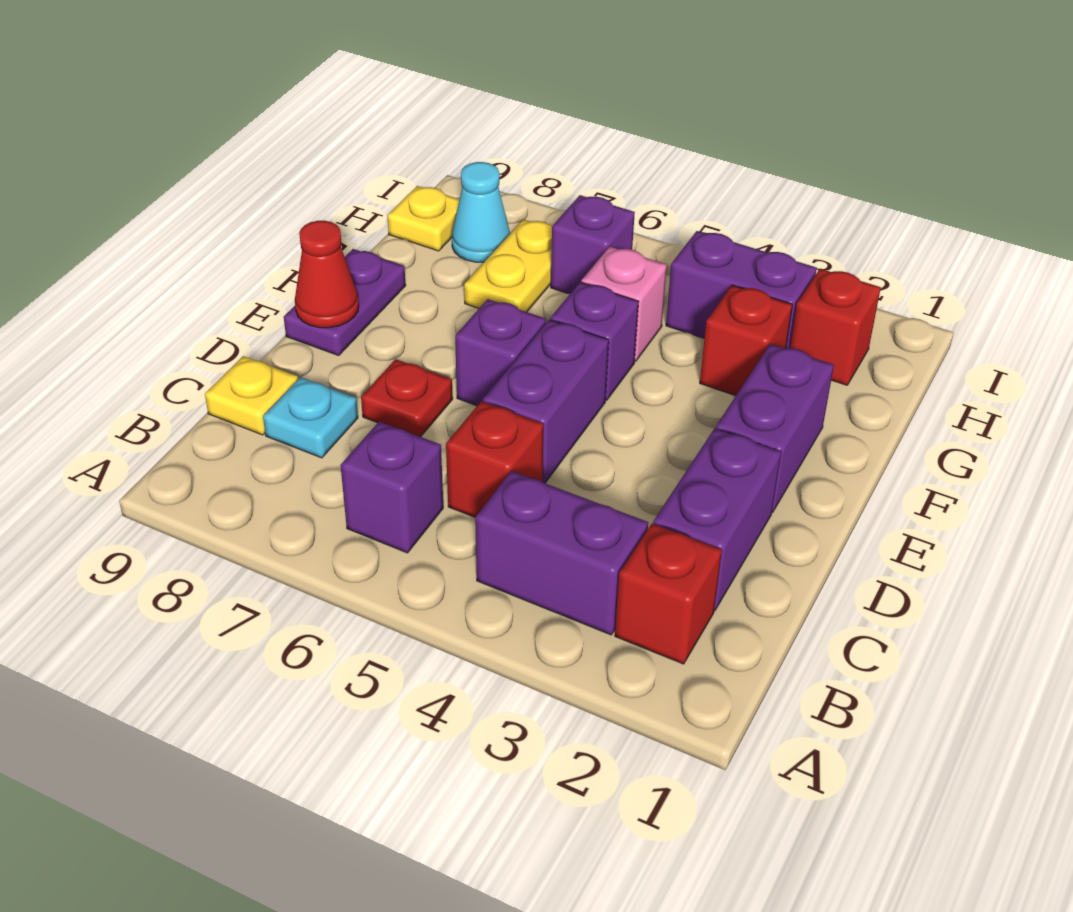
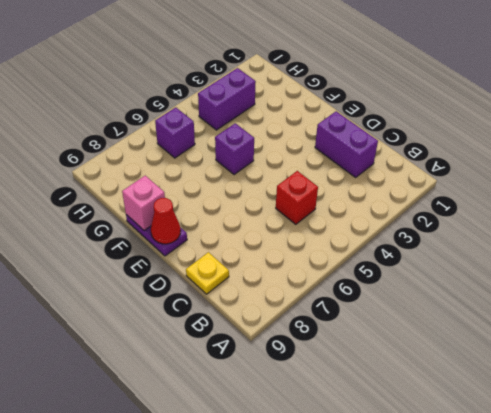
pink brick F9 level 2 -> pink brick G5 level 1
none -> red brick B2 level 1
none -> purple brick B3:B4 level 1
none -> purple brick B6 level 1

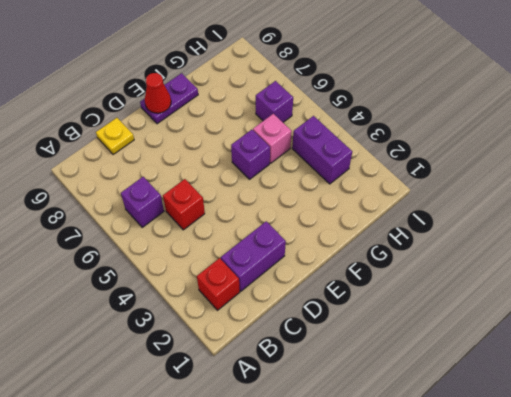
none -> purple brick B3:B4 level 1
none -> cyan plate C8 level 1
none -> purple brick D5:E5 level 1

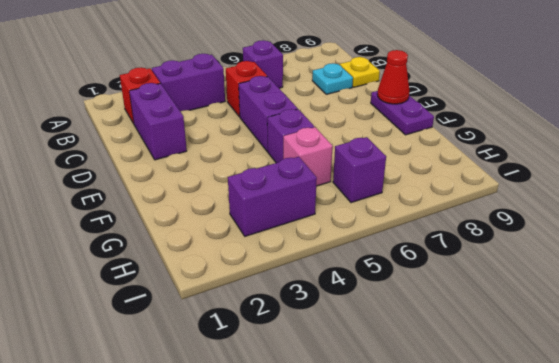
none -> red plate D7 level 1
none -> purple brick E2:F2 level 1
none -> purple brick E6 level 1

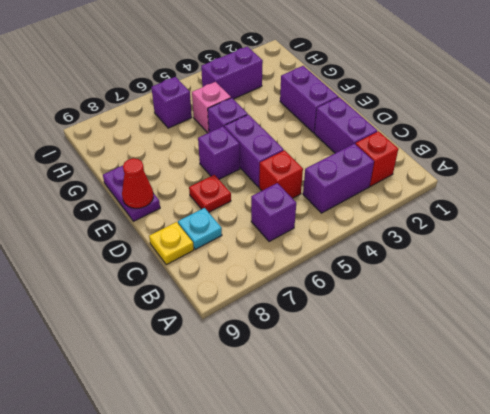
none -> red brick G3 level 1
none -> yellow plate G7:H7 level 1
none -> red brick H2 level 1

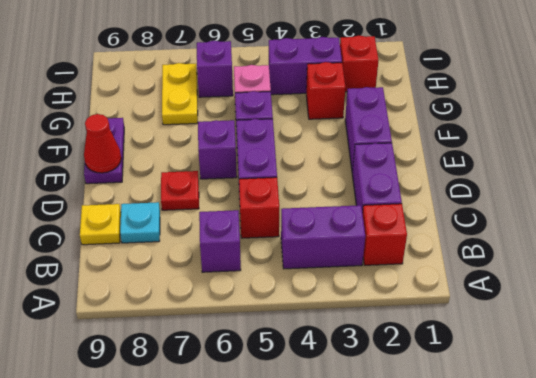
none -> cyan cone H8 level 1
none -> yellow plate H9 level 1

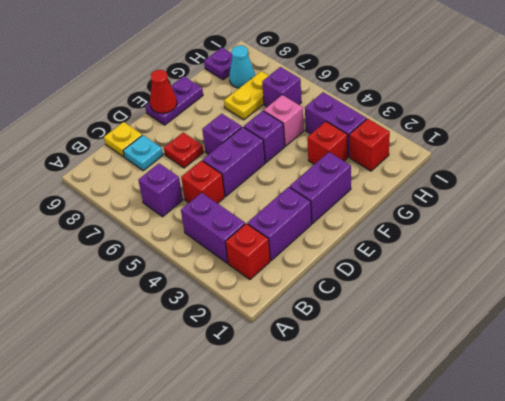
purple plate H9 level 1 -> yellow plate H9 level 1

